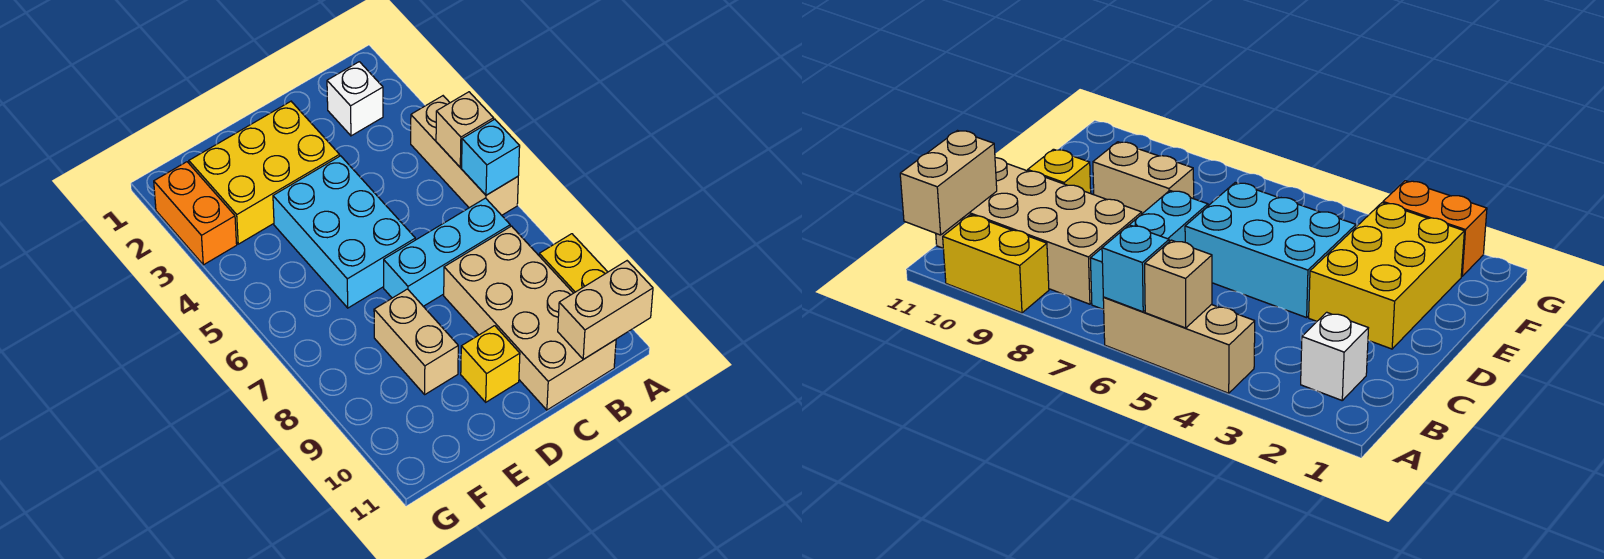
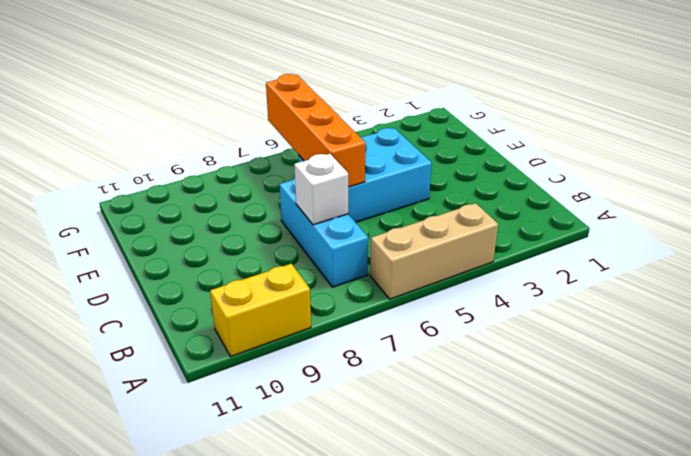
white brick C7 level 2 -> white brick B2 level 1
orange brick D6:G6 level 2 -> none
none -> tan brick B8:C11 level 1
none -> yellow brick D2:F3 level 1
none -> yellow brick D10 level 1

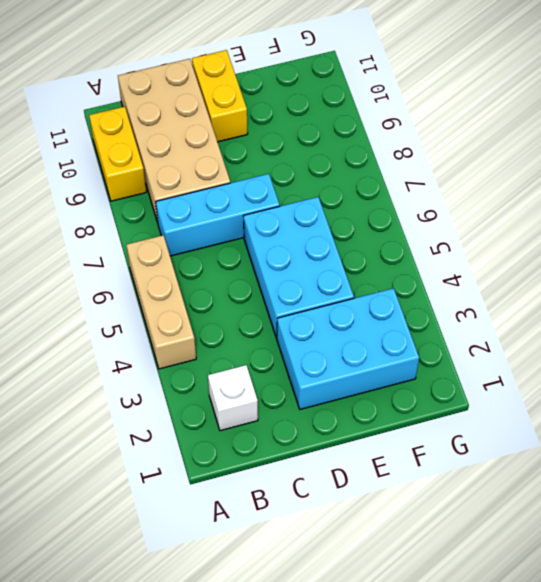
cyan brick D2:F3 level 1 -> yellow brick D2:F3 level 1
yellow brick D10:D11 level 1 -> yellow brick D10 level 1
none -> tan brick E8:E9 level 1
none -> orange brick G2:G3 level 1
none -> tan brick A5 level 2

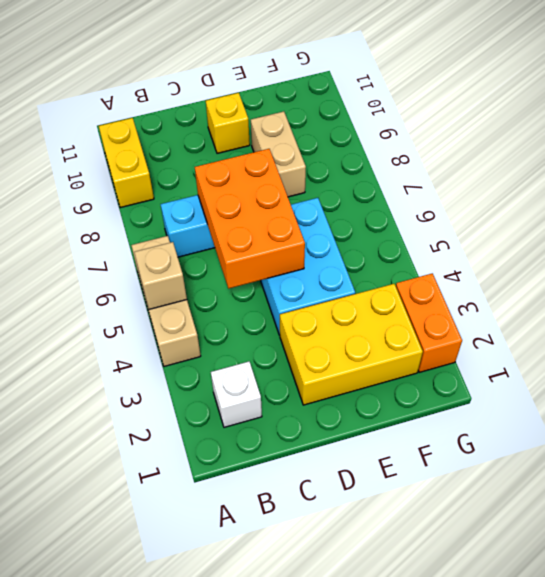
orange brick C5:D7 level 2 -> none
none -> tan brick B8:C11 level 1
none -> cyan brick A6 level 2
none -> tan brick A11:B11 level 2

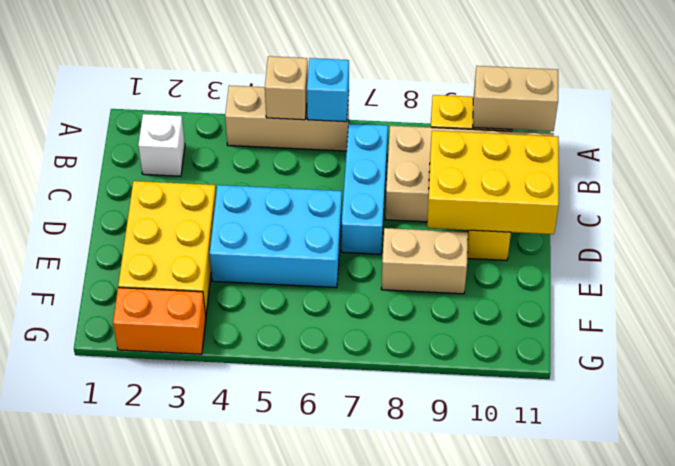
tan brick A10:A11 level 2 -> tan brick A11:B11 level 2
yellow brick C9:D11 level 2 -> none

